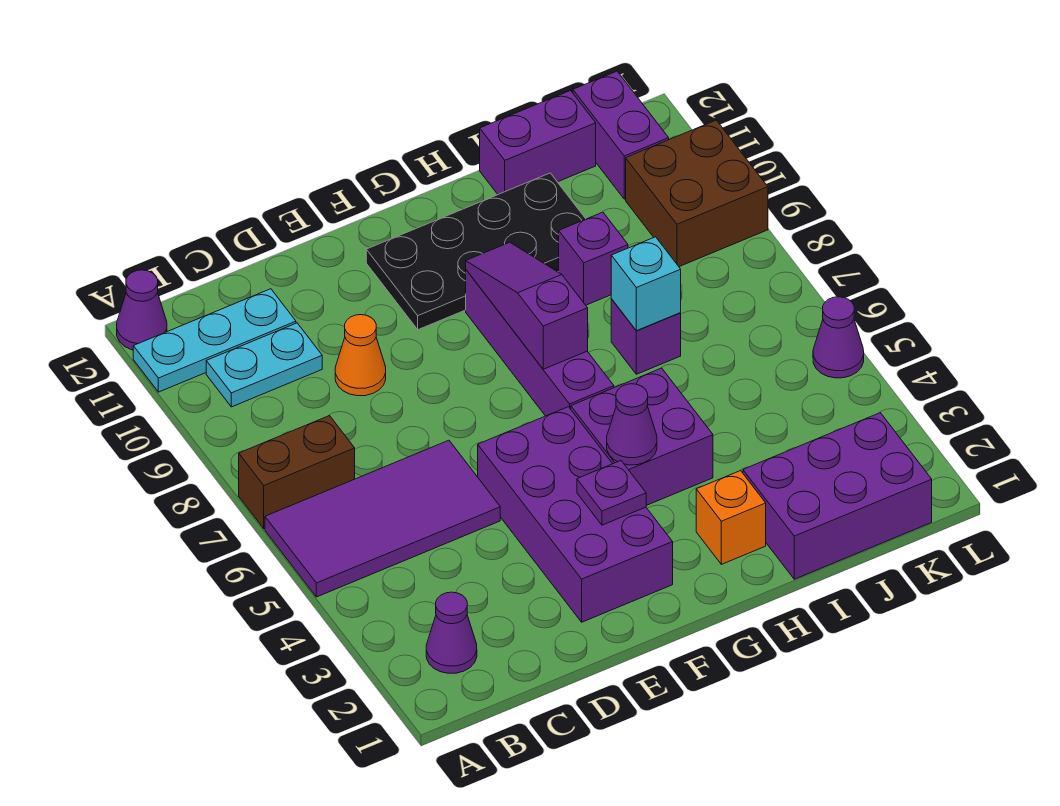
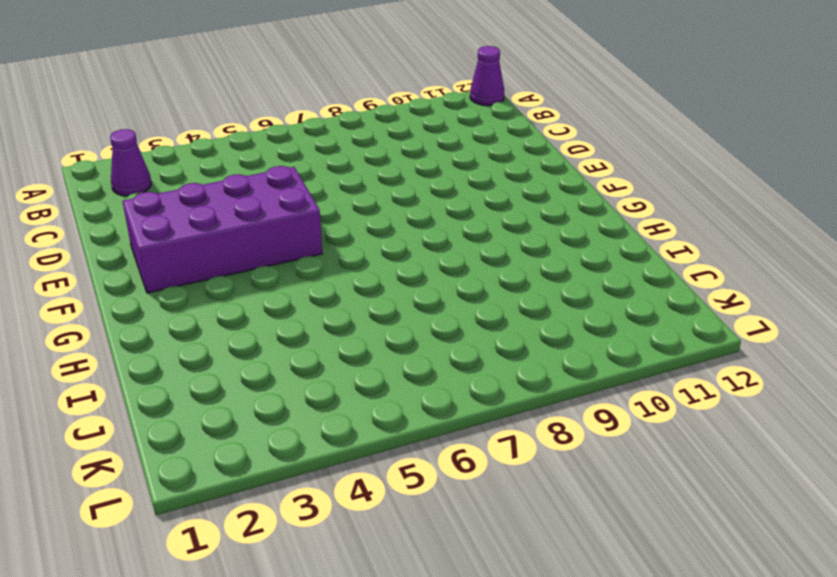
none -> purple tile A5:D6 level 1
none -> brown brick A7:B7 level 1
none -> cyan plate A11:C11 level 1

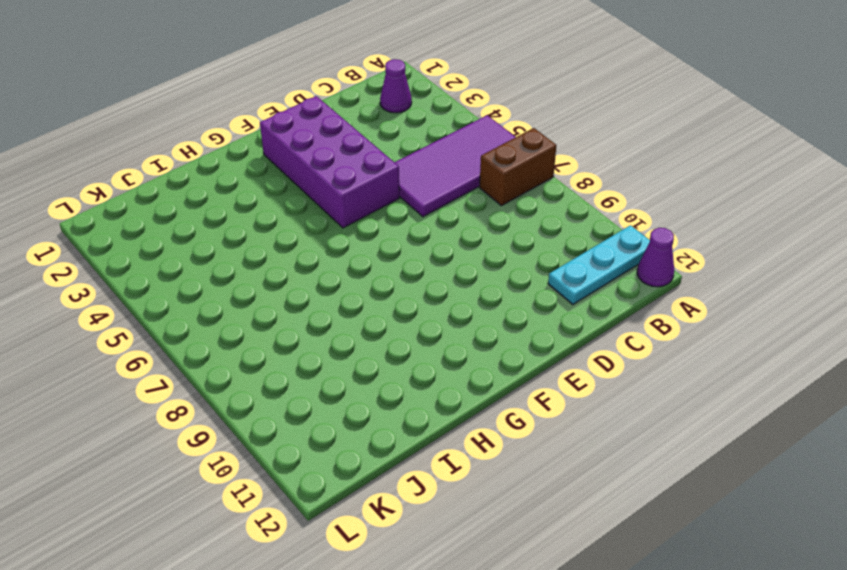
none -> cyan plate B10:C10 level 1
none -> orange cone D9 level 1
none -> black plate F10:I11 level 1

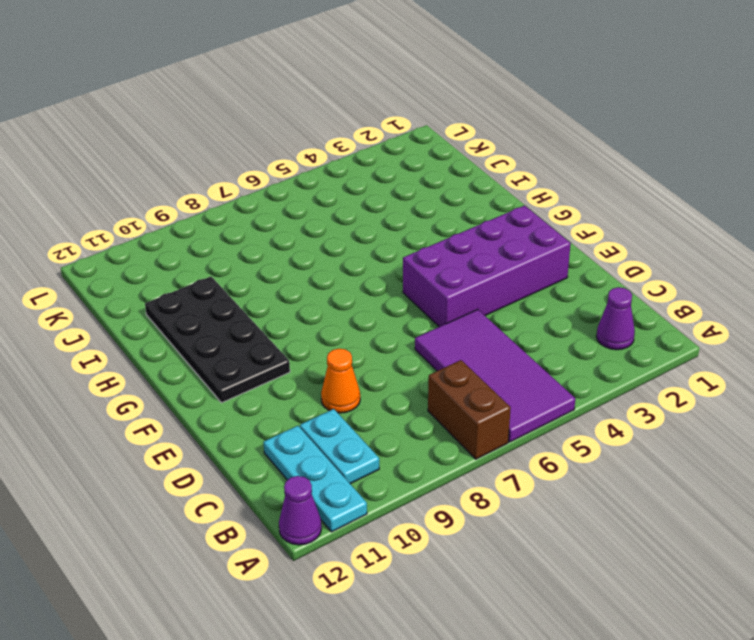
none -> purple brick G4:H5 level 1
none -> purple brick G6:G9 level 1
none -> orange brick H2 level 1

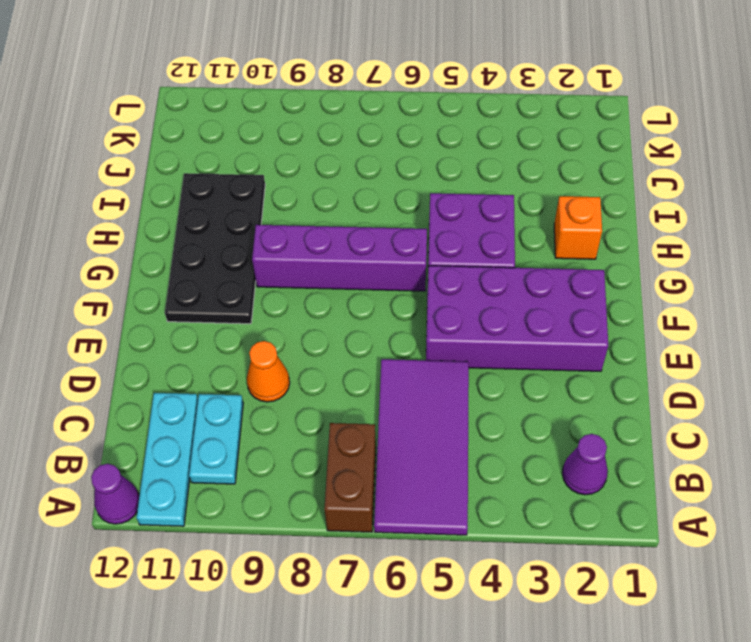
none -> purple brick I1:K2 level 1
none -> purple brick I7 level 1
none -> purple brick I9 level 1

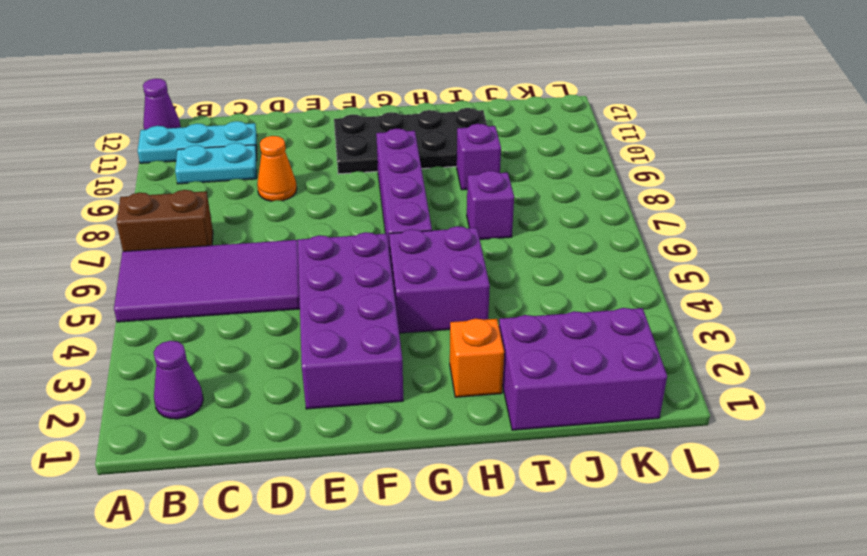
none -> purple brick I12:J12 level 1
none -> brown brick K9:L10 level 1
none -> purple brick K11:K12 level 1

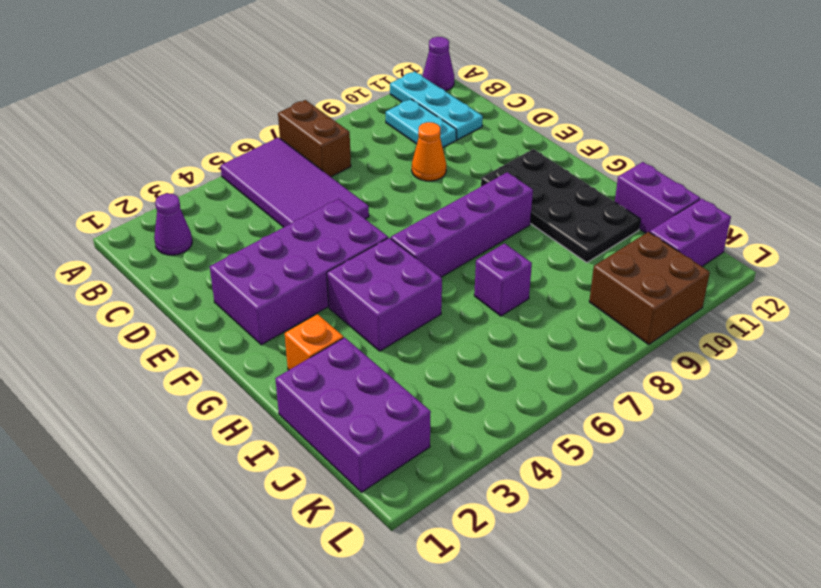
none -> purple brick I9 level 1
none -> purple cone L5 level 1
none -> purple plate F3 level 2

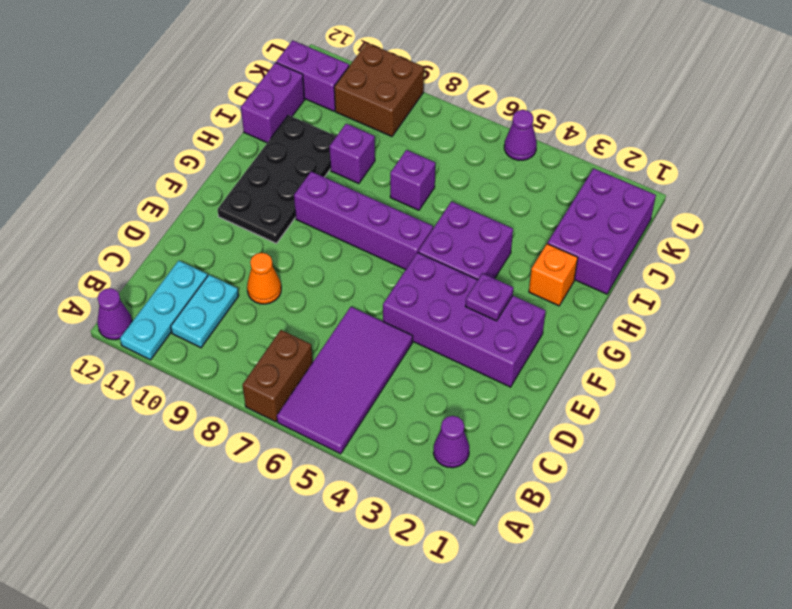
none -> purple cone G4 level 2
none -> purple slope G7:G9 level 2 top 7
none -> cyan brick I7 level 2

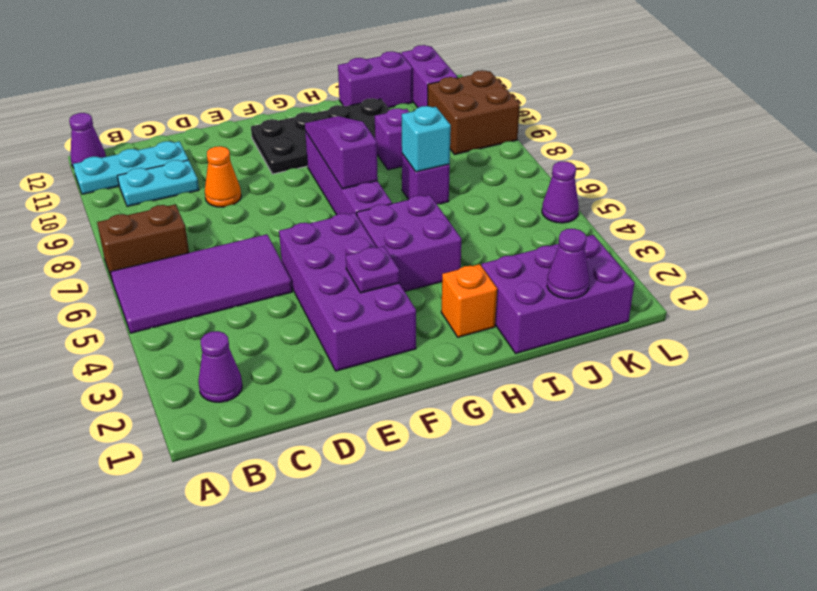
purple cone J1 level 2 -> purple cone G4 level 2

